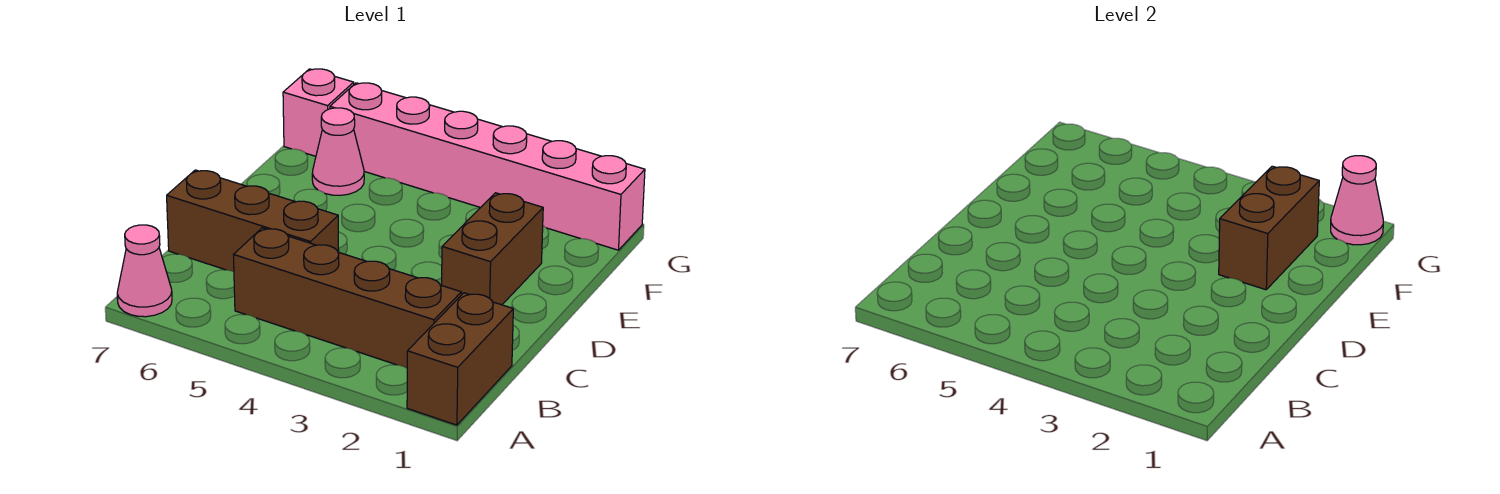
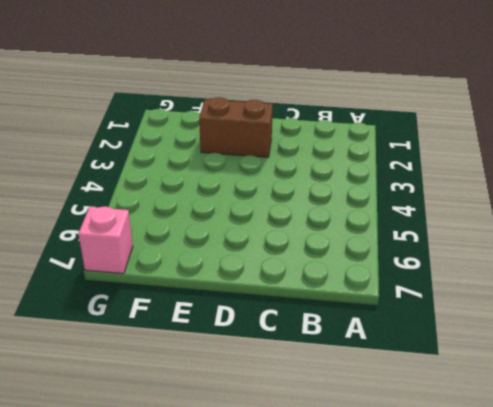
none -> brown brick A1:B1 level 1
none -> pink cone A7 level 1

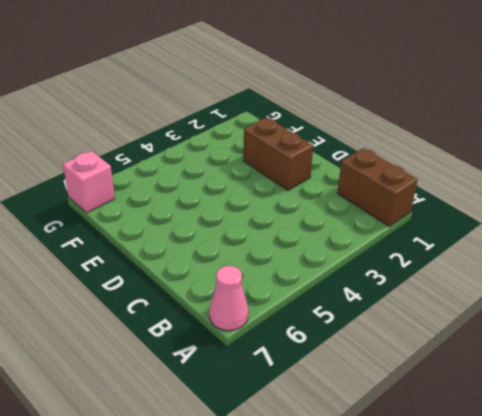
none -> brown brick B2:B5 level 1
none -> brown brick C5:C7 level 1

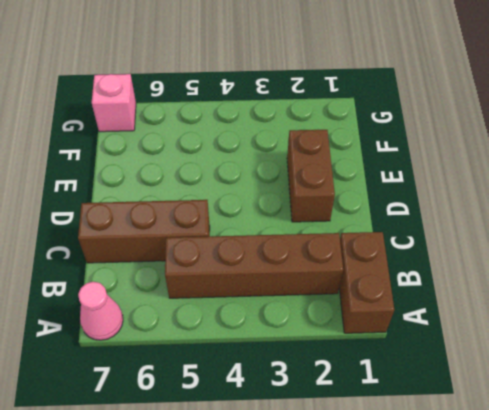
none -> pink cone F6 level 1
none -> pink brick G1:G6 level 1

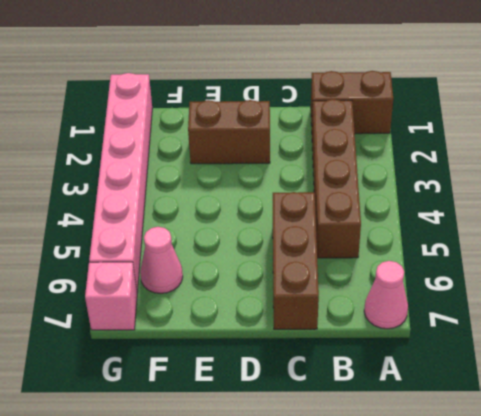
none -> brown brick E2:F2 level 2
none -> pink cone G1 level 2

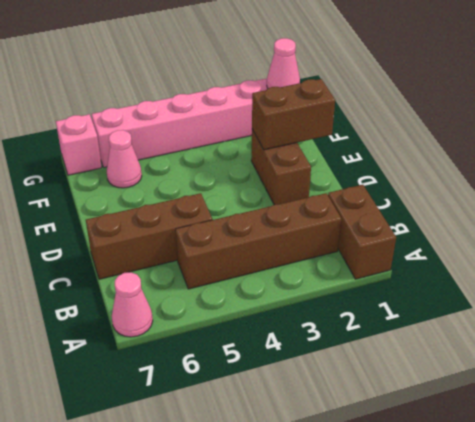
brown brick E1:E2 level 2 -> brown brick E2:F2 level 2

